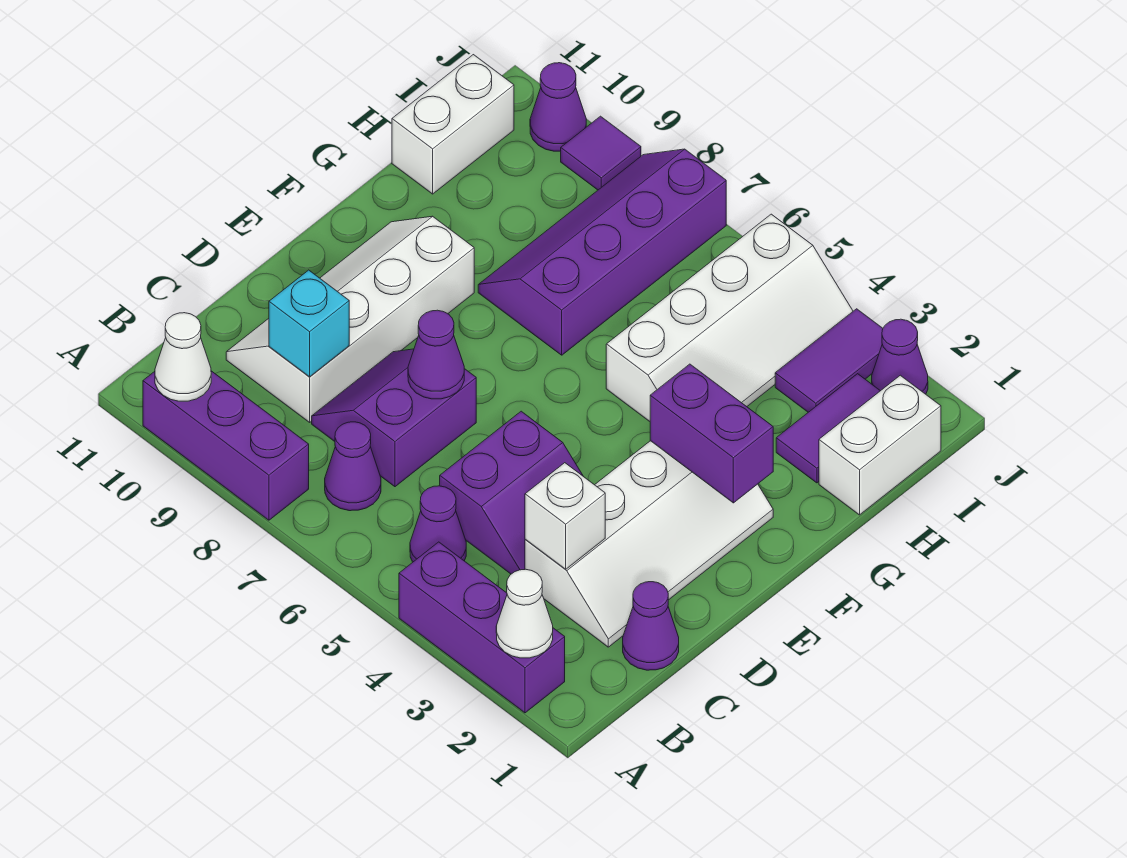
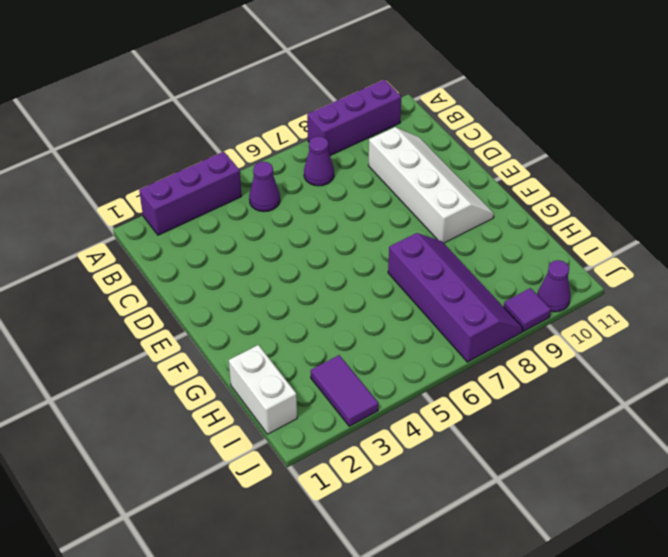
none -> purple cone C1 level 1
none -> white slope C2:F3 level 1 top 3
none -> purple slope C4:D5 level 1 top 5

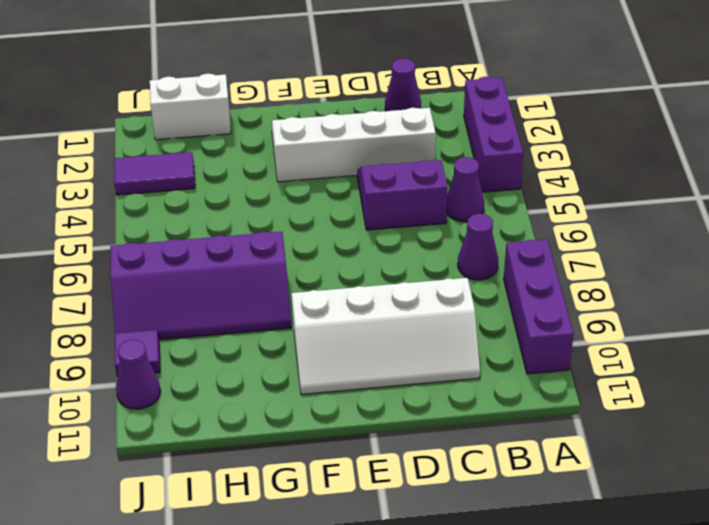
none -> purple slope C7:D8 level 1 top 7
none -> white slope G4:J5 level 1 top 5
none -> purple tile H2:I2 level 1

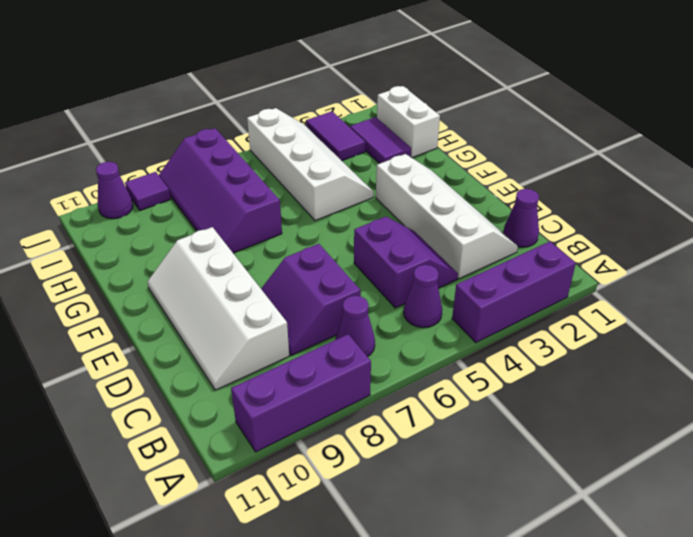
none -> white brick H11:I11 level 1
none -> purple cone J2 level 1
none -> white cone A2 level 2

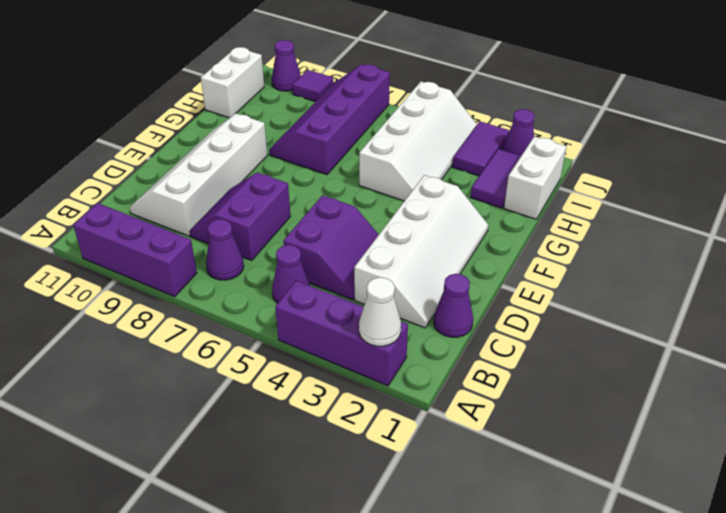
none -> white cone A10 level 2
none -> white brick C3 level 2
none -> cyan brick C9 level 2

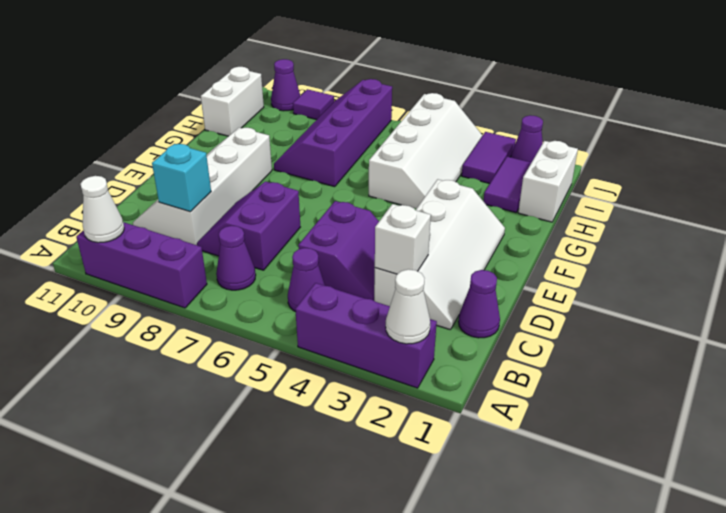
none -> purple cone D7 level 2
none -> purple brick F2:F3 level 2

